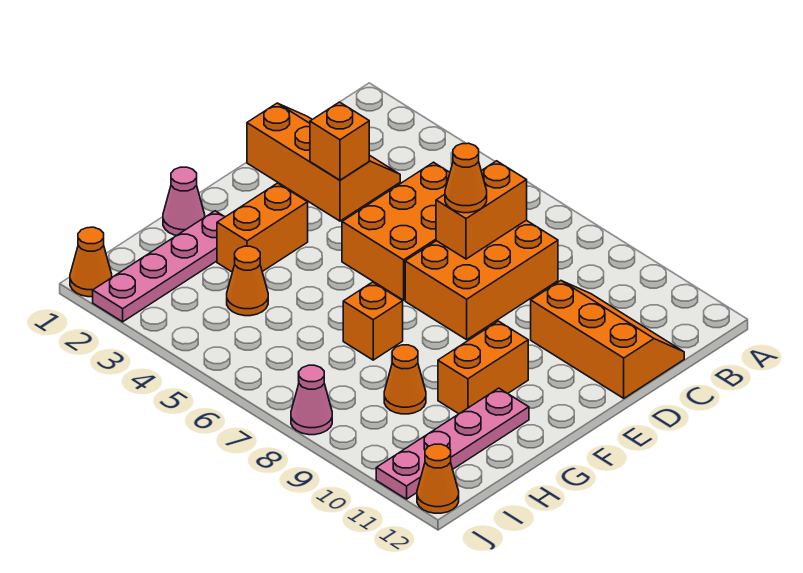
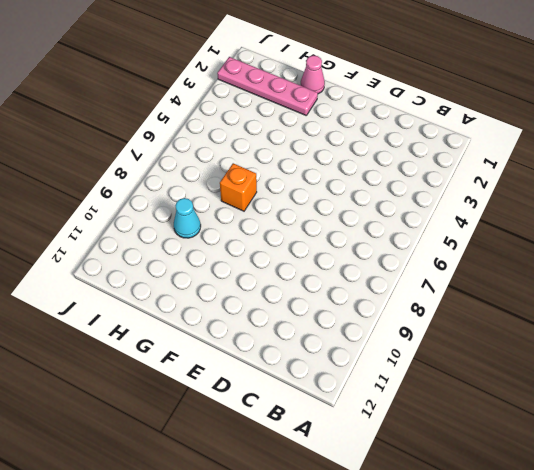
cyan cone H9 level 1 -> orange cone H9 level 1
none -> orange slope C1:D3 level 1 top D
none -> orange brick C5:E6 level 1
none -> orange brick C7:E8 level 1

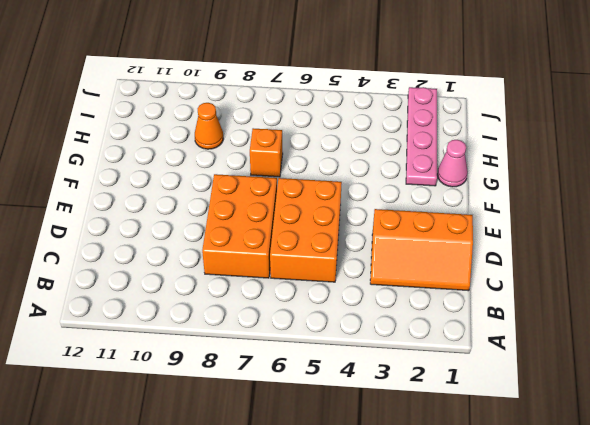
none -> orange slope C10:D12 level 1 top D
none -> orange brick F3:G3 level 1
none -> orange brick F10:G10 level 1

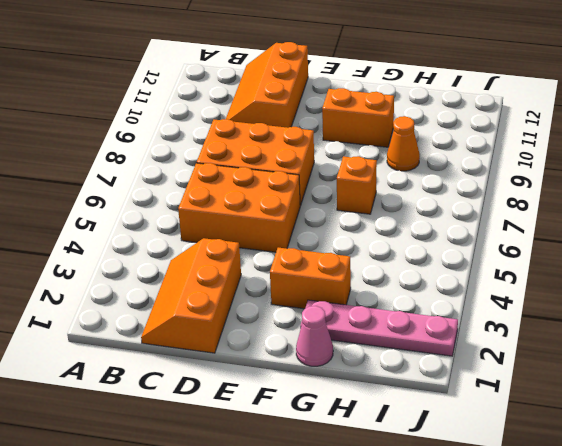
none -> pink plate G11:J11 level 1
none -> orange cone H4 level 1
none -> orange cone J1 level 1

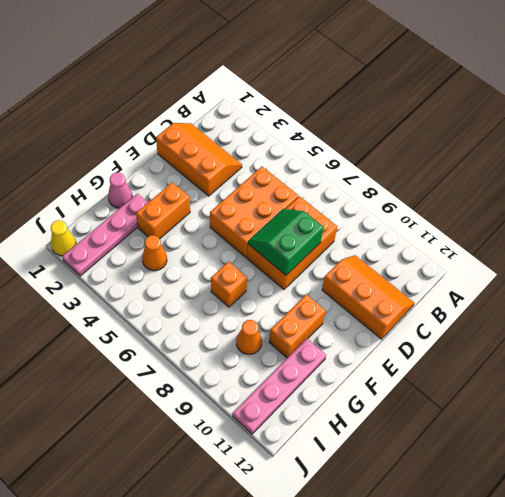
green slope D7:E8 level 2 top 8 -> orange brick C7:D7 level 2
yellow cone J1 level 1 -> orange cone J1 level 1
none -> pink cone J8 level 1
none -> orange cone J12 level 1
none -> orange brick D3 level 2

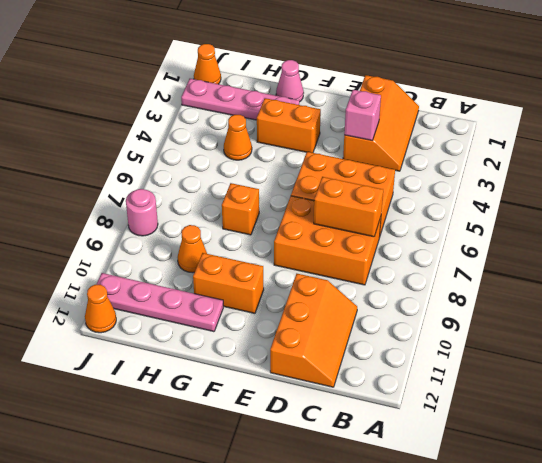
pink brick D3 level 2 -> orange brick D3 level 2
pink round brick J8 level 1 -> pink cone J8 level 1
none -> orange cone D7 level 3

